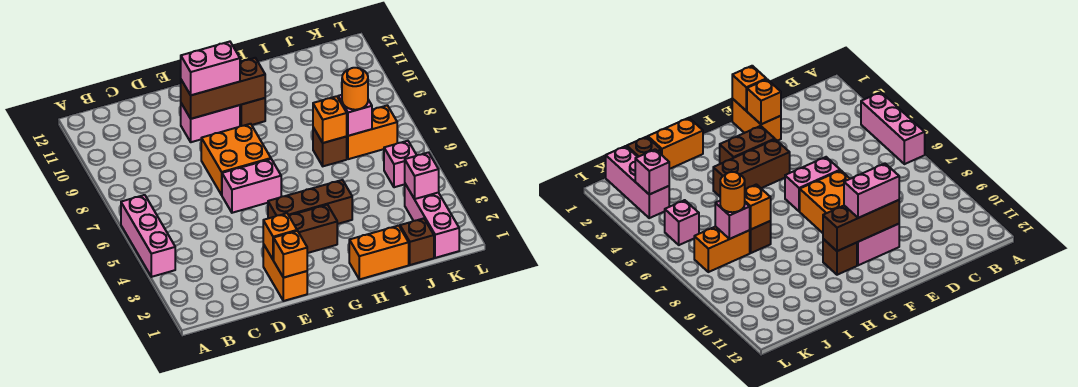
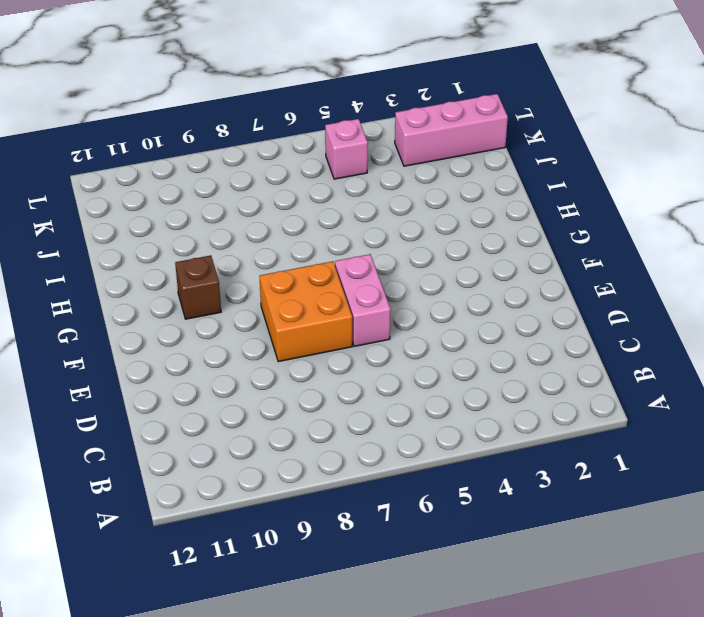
none -> pink brick A4:A6 level 1
none -> orange brick E1:E2 level 1
none -> pink brick E10:F10 level 1

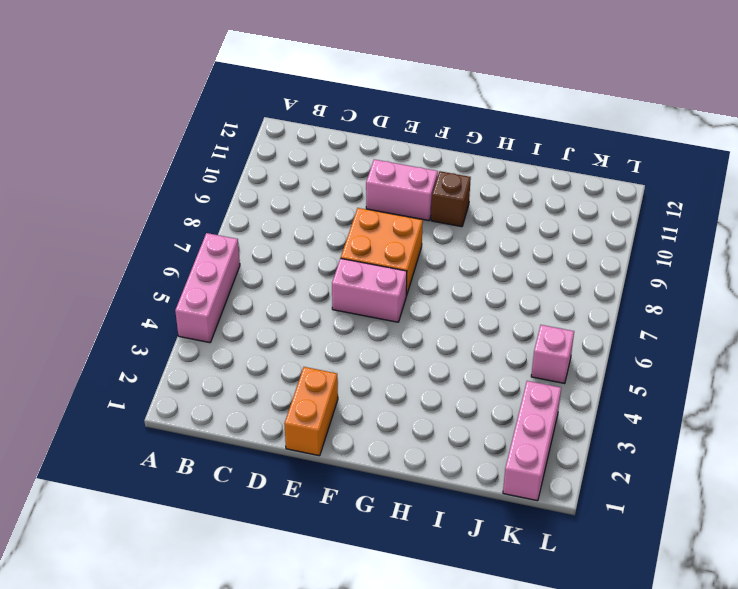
none -> brown brick F3:G3 level 1
none -> brown brick F4:H4 level 1
none -> orange brick H1:I1 level 1

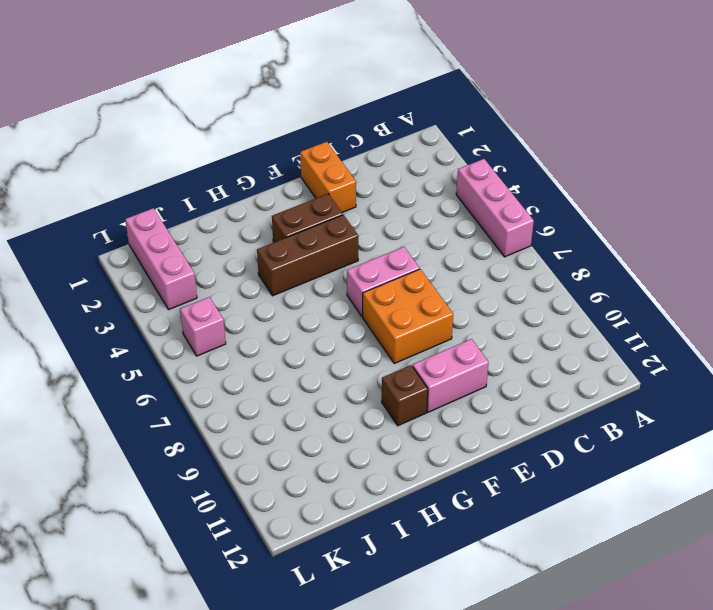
none -> orange brick H1:I1 level 1
none -> brown brick I7 level 1
none -> brown brick J1 level 1

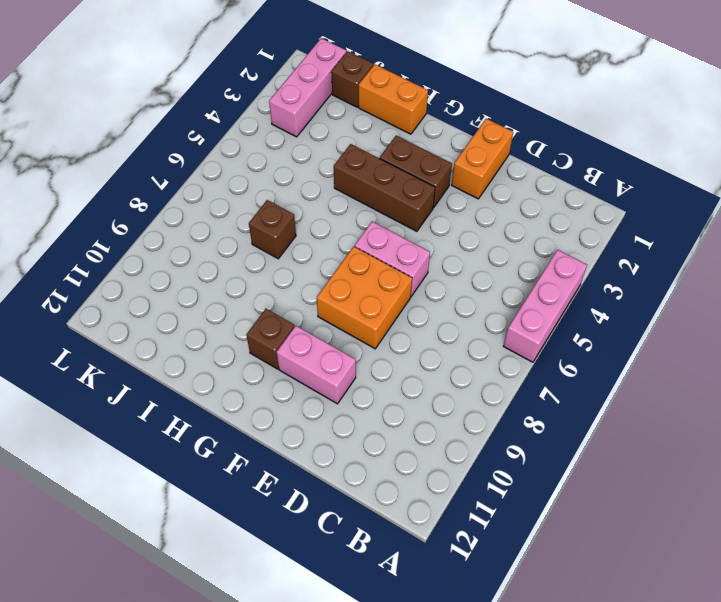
none -> orange brick J7:K7 level 1
none -> pink brick K5 level 1
none -> orange brick E1 level 2

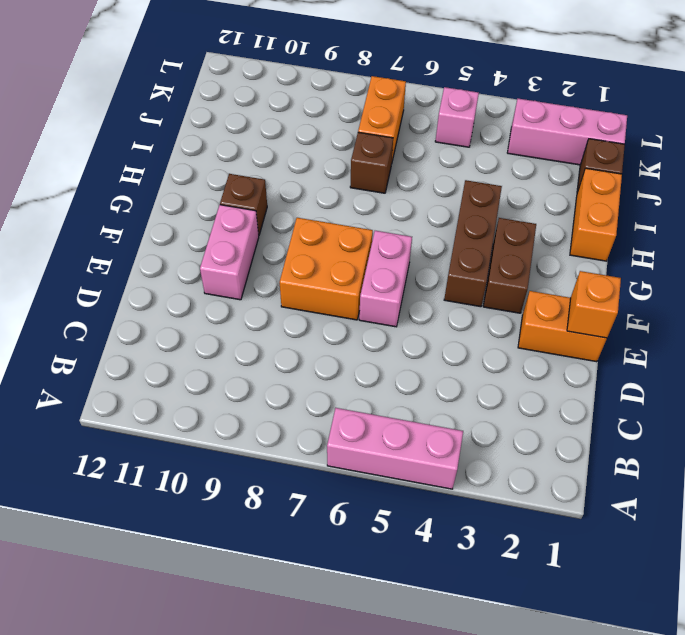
none -> orange brick E2 level 2
none -> brown brick E10:G10 level 2
none -> orange brick I7 level 2

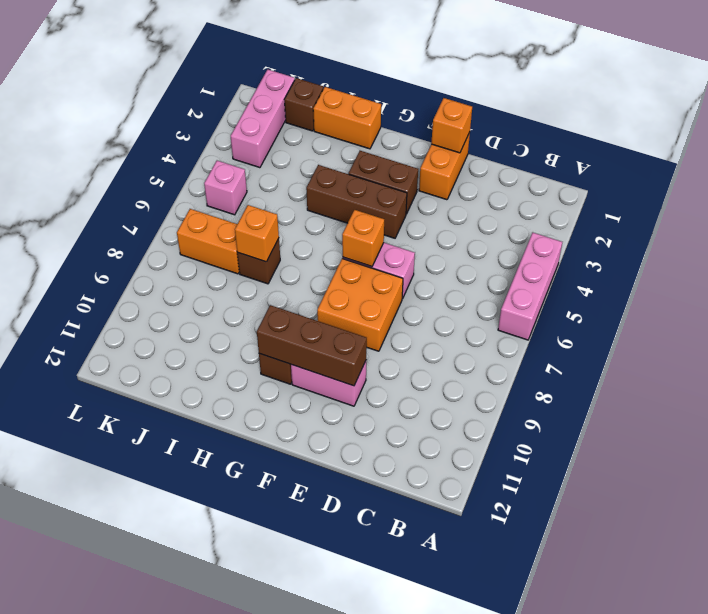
orange brick F6 level 2 -> orange brick E2 level 2
none -> pink brick J7 level 2
none -> pink brick K3 level 2
none -> pink brick E10:F10 level 3

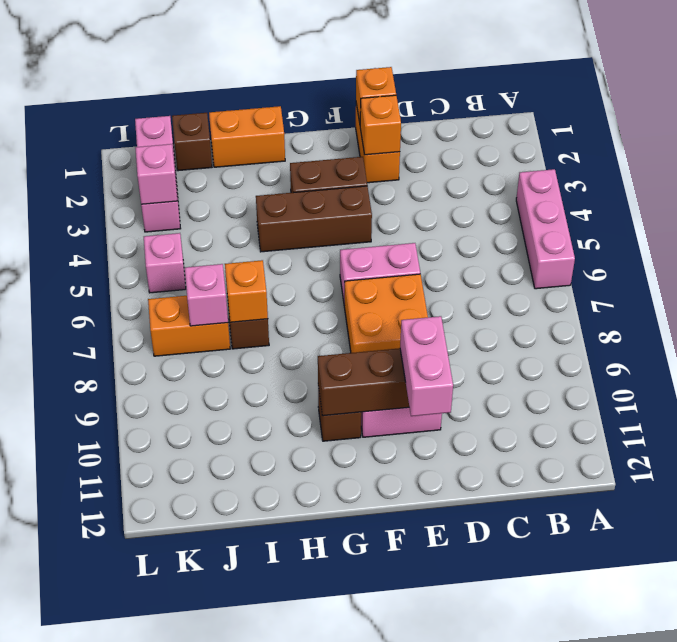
pink brick E10:E11 level 3 -> pink brick E10:F10 level 3
none -> orange round brick J7 level 3

